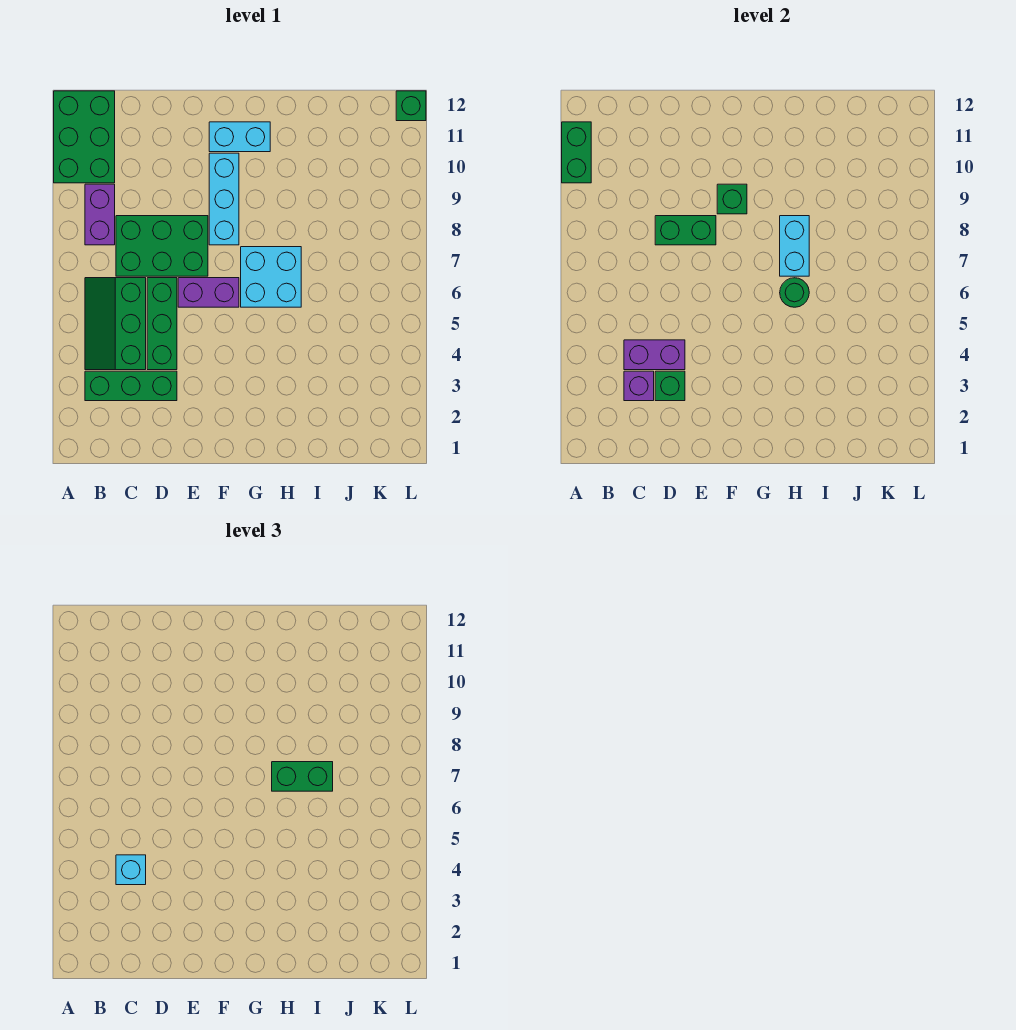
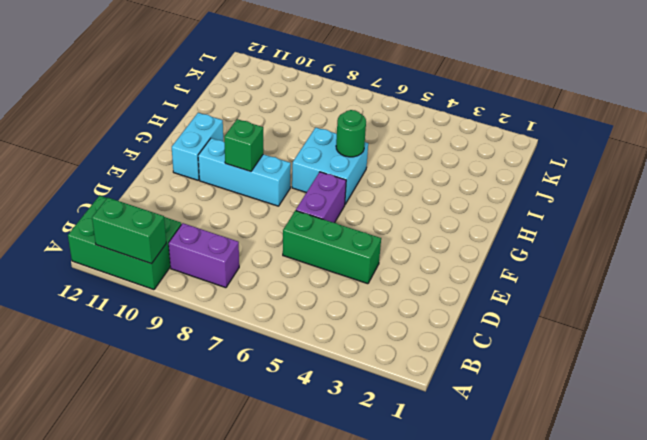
none -> green brick B3:D3 level 1
none -> green slope B4:C6 level 1 top C
none -> green brick C7:E8 level 1

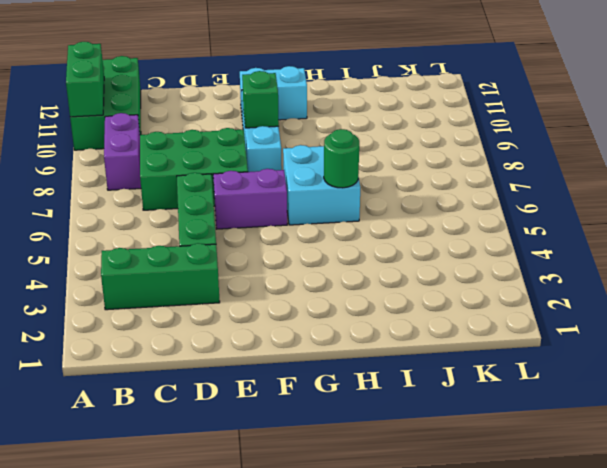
none -> green slope B4:C6 level 1 top C
none -> green brick L12 level 1
none -> purple brick C3 level 2

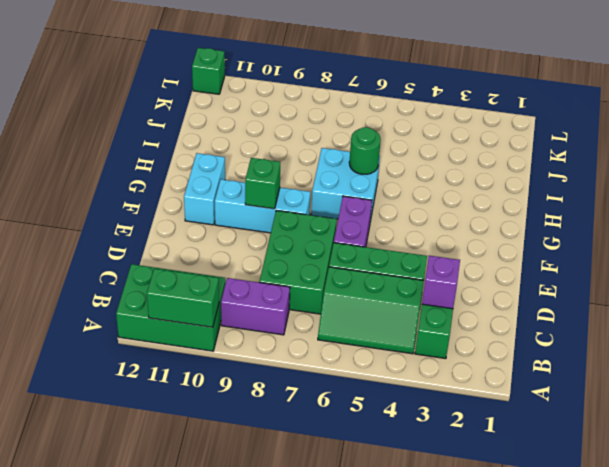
none -> purple brick C4:D4 level 2
none -> green brick D3 level 2
none -> green brick D8:E8 level 2

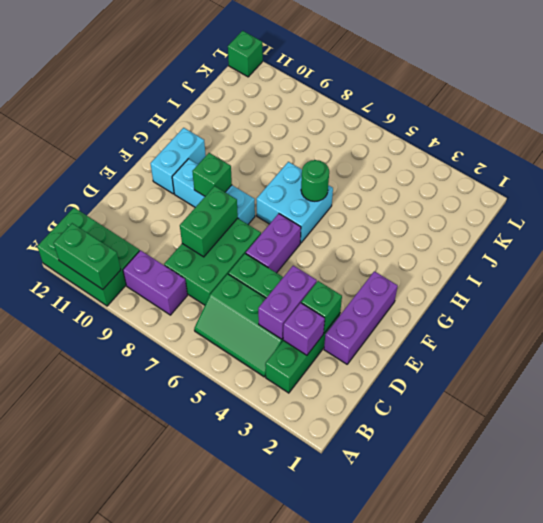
purple brick D2:F2 level 1 -> none
none -> cyan brick H7:H8 level 2
none -> cyan brick C4 level 3
none -> green brick H7:I7 level 3

